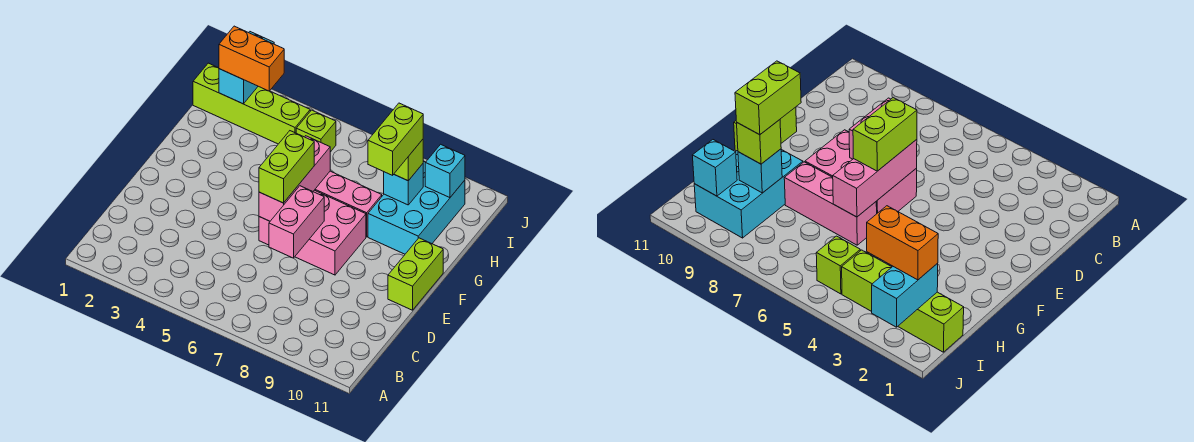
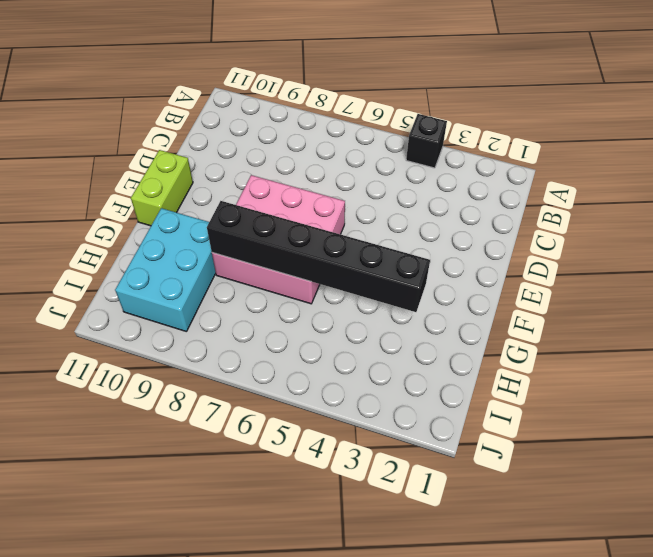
black brick A4 level 1 -> none
black brick G3:G8 level 2 -> pink brick E6:G6 level 2
none -> lime brick I1:I4 level 1
none -> lime brick I5 level 1
none -> pink brick D7:E7 level 2

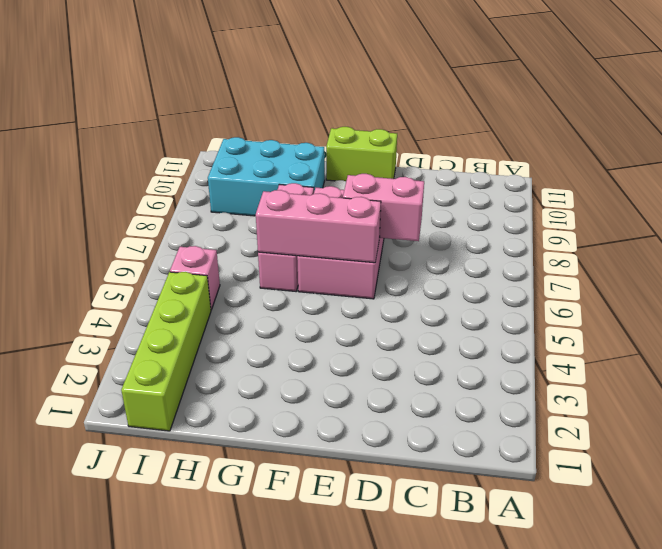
pink brick I5 level 1 -> lime brick I5 level 1
none -> cyan brick H9 level 2
none -> cyan brick I2:J2 level 2
none -> cyan brick I10 level 2

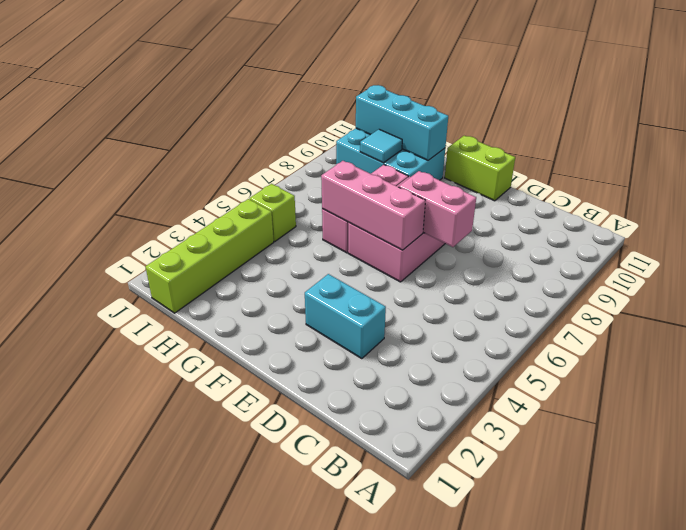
cyan brick D3:E3 level 1 -> cyan brick I2:J2 level 2
cyan brick G10:I10 level 2 -> cyan brick I10 level 2
cyan tile H9 level 2 -> cyan brick H9 level 2
none -> lime brick E6:F6 level 3
none -> lime brick H9 level 3
none -> orange brick I2:I3 level 3

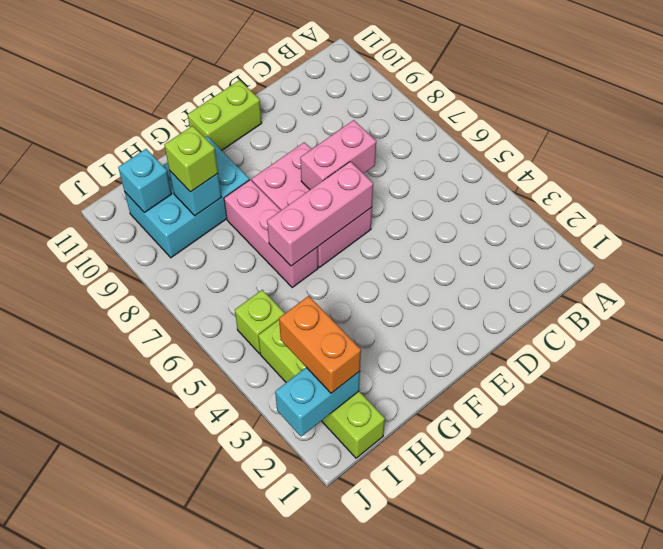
none -> lime brick E6:F6 level 3
none -> lime brick G9:H9 level 4

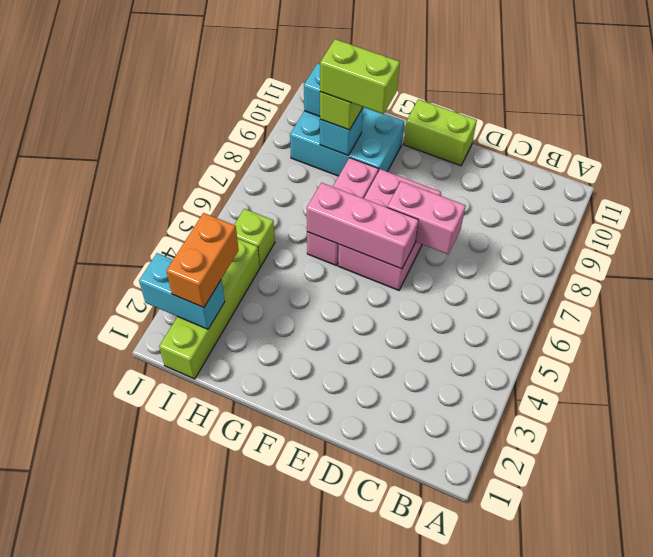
none -> lime brick E6:F6 level 3

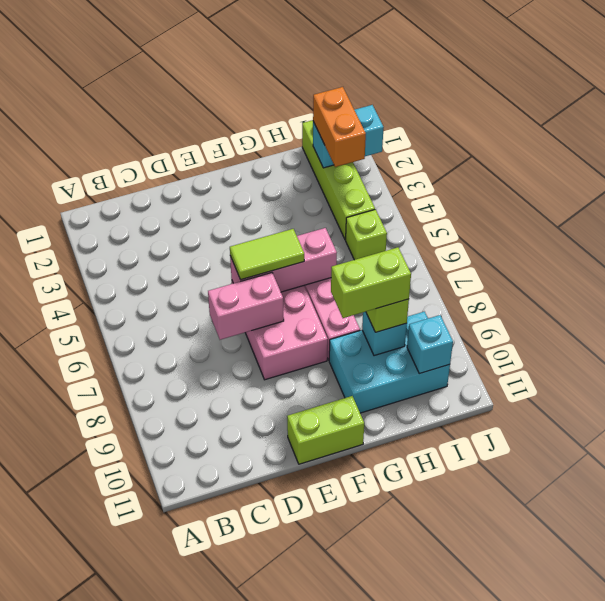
lime tile E6:F6 level 3 -> lime brick E6:F6 level 3

